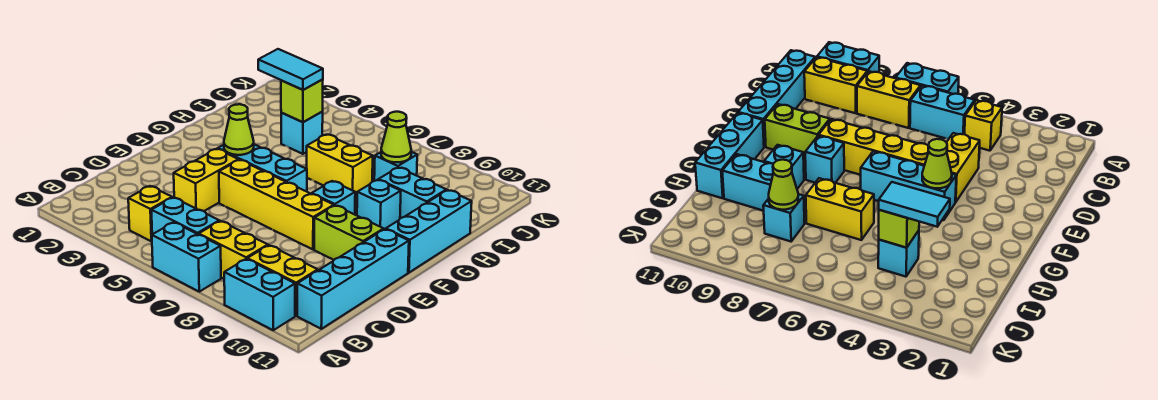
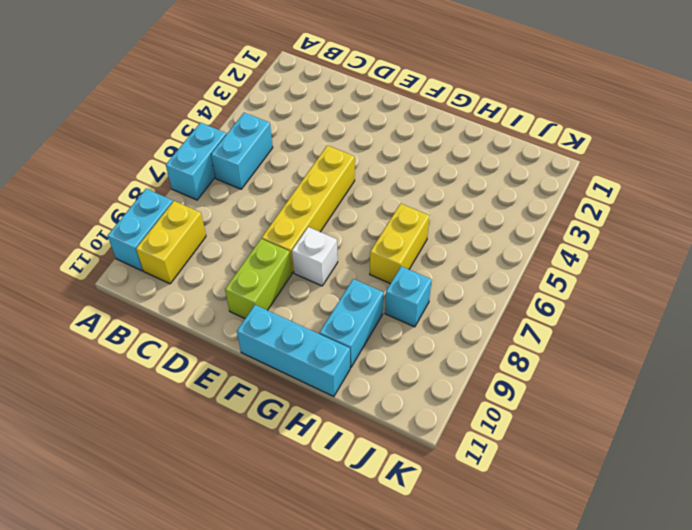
white brick F8 level 1 -> cyan brick F8 level 1
none -> yellow brick B4 level 1
none -> yellow brick B7:B8 level 1
none -> cyan brick B11:E11 level 1

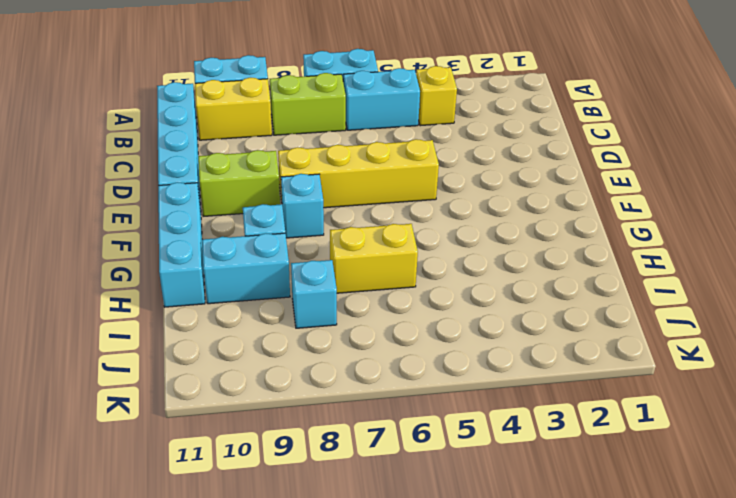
lime brick B7:B8 level 1 -> yellow brick B7:B8 level 1
none -> yellow brick D4:E4 level 1
none -> cyan brick F4:F6 level 1
none -> cyan brick I4 level 1

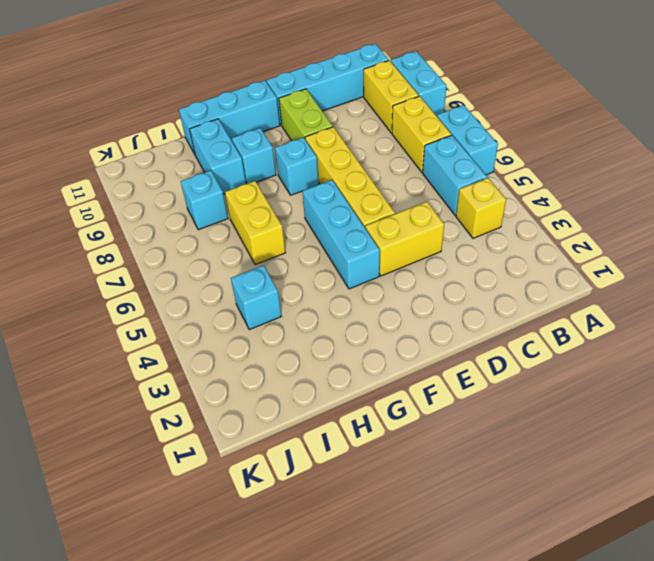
none -> lime cone F4 level 2
none -> lime brick I4 level 2
none -> lime cone I8 level 2

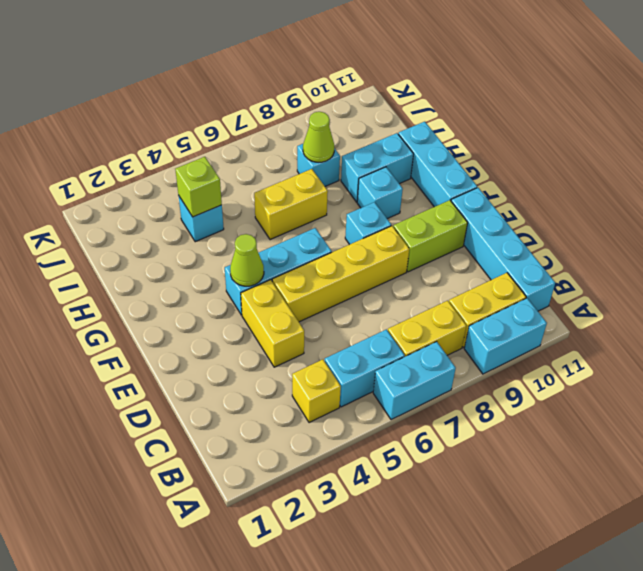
none -> cyan tile I3:I4 level 3

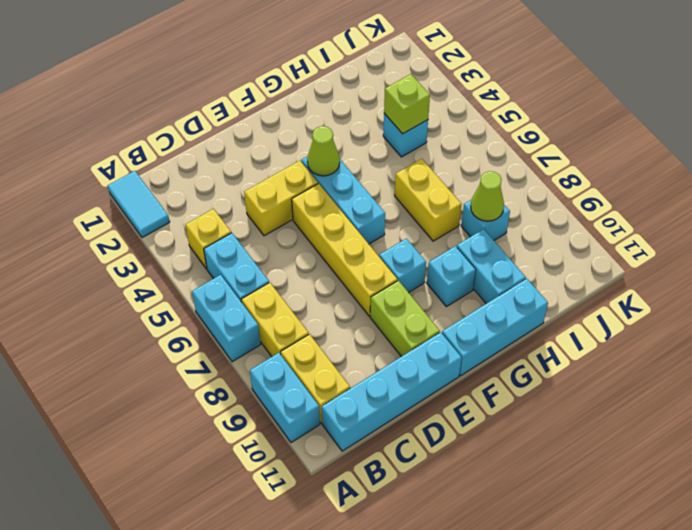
cyan tile A1:A2 level 1 -> cyan tile I3:I4 level 3

